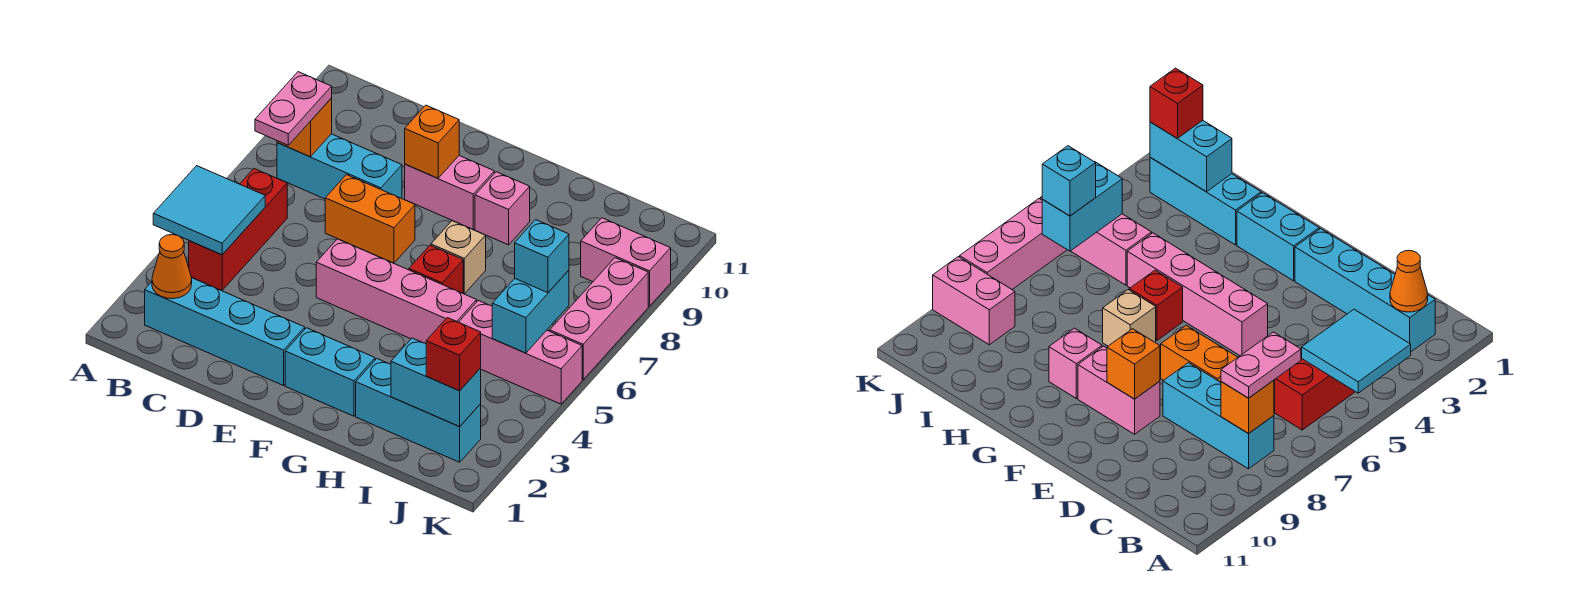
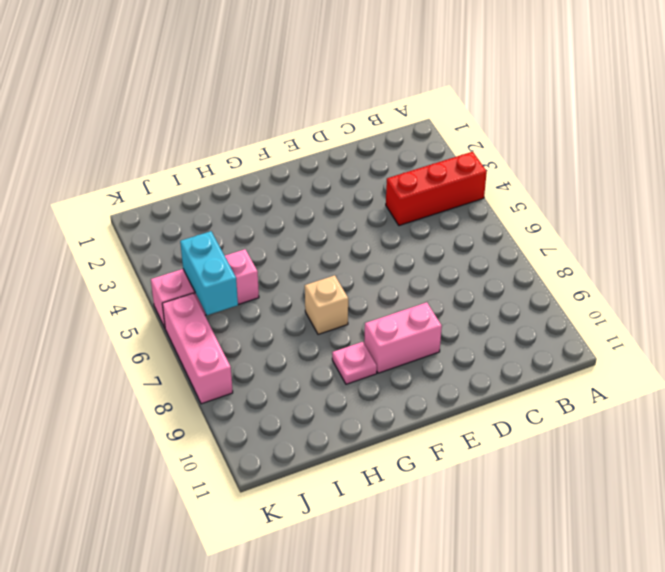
red brick A4:C4 level 1 -> red brick B4:B6 level 1
pink plate G9 level 1 -> pink brick G9 level 1
none -> cyan brick B2:E2 level 1
none -> cyan brick B8:D8 level 1
none -> orange brick D7:E7 level 1

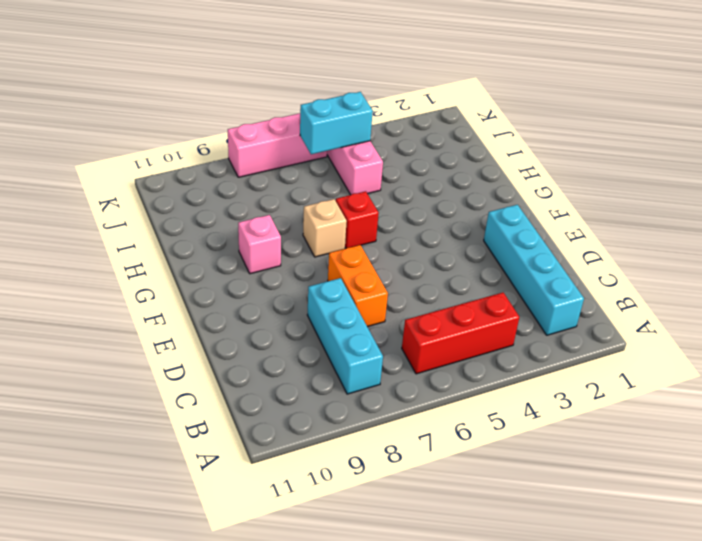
none -> pink brick E5:H5 level 1
none -> pink brick E9:F9 level 1
none -> cyan brick F2:G2 level 1

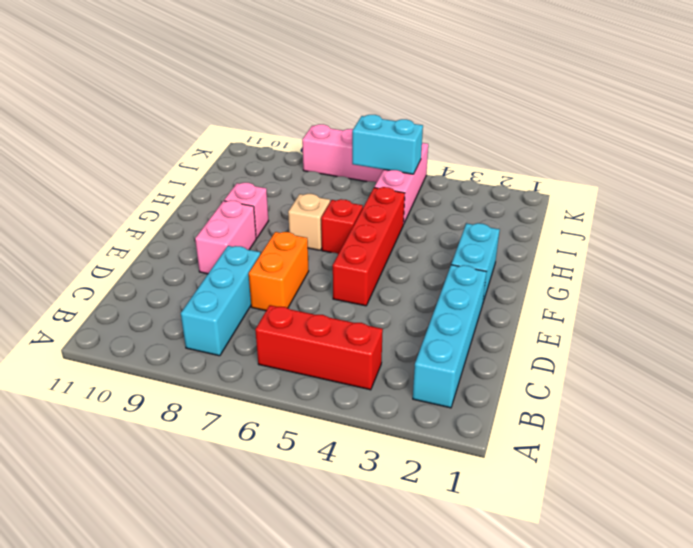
red brick E5:H5 level 1 -> pink brick E5:H5 level 1
none -> cyan brick H2:J2 level 1
none -> pink brick J9:K9 level 1
none -> cyan tile A4:B5 level 2

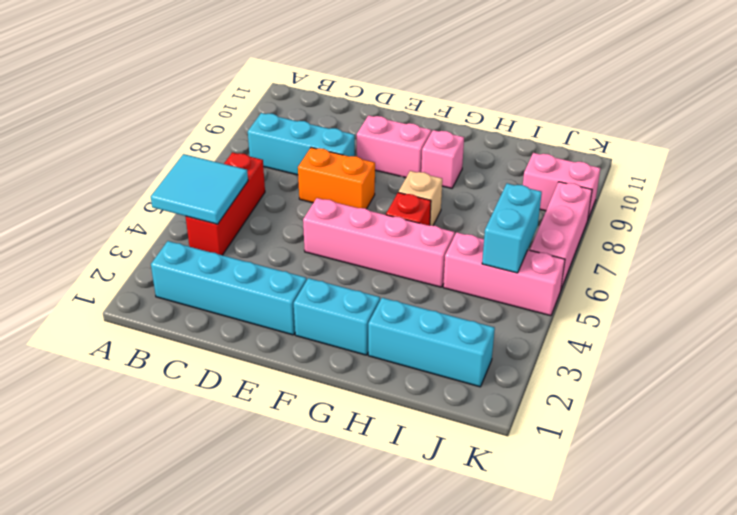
none -> orange cone B2 level 2
none -> orange brick B8 level 2
none -> orange brick E9 level 2

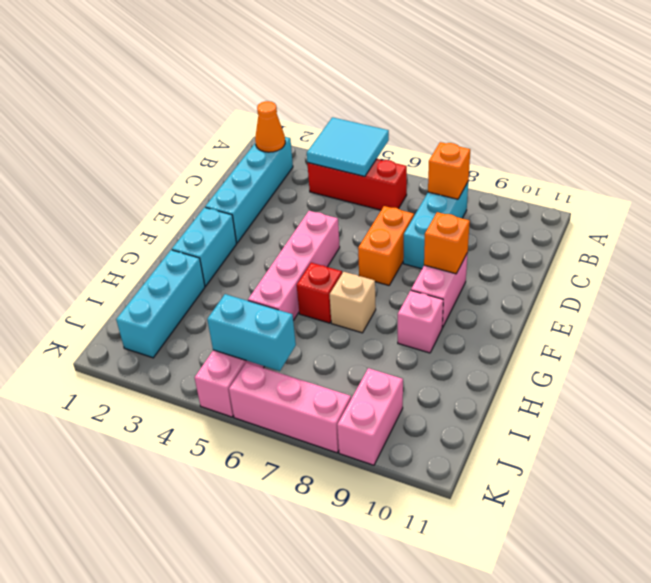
none -> cyan brick I2:J2 level 2
none -> pink plate B7:B8 level 3
none -> red brick J2 level 3

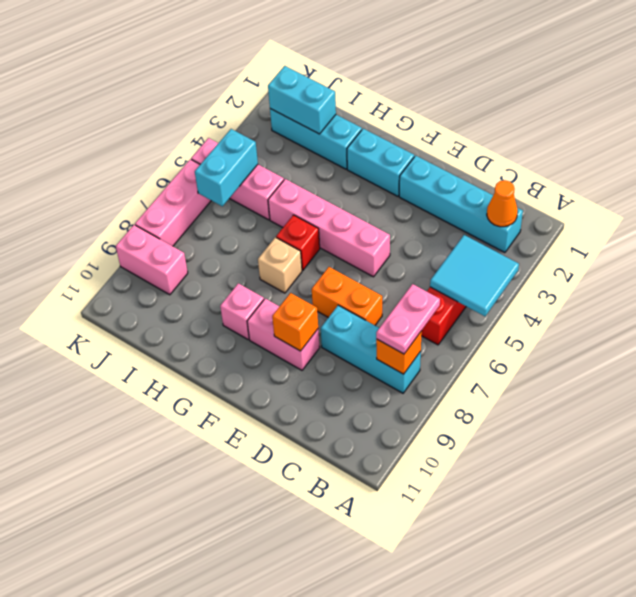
none -> red brick J2 level 3
none -> cyan brick J6 level 3

